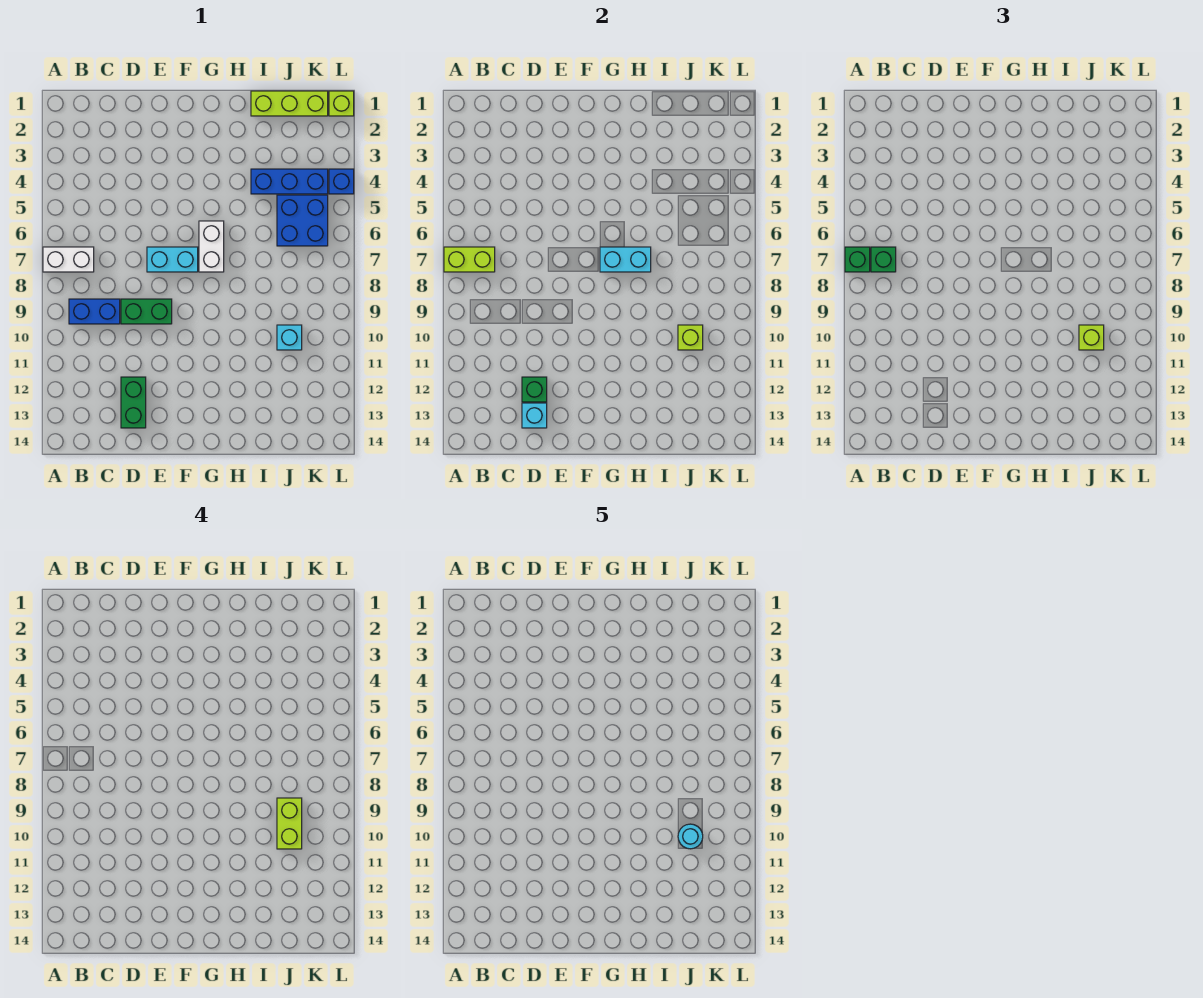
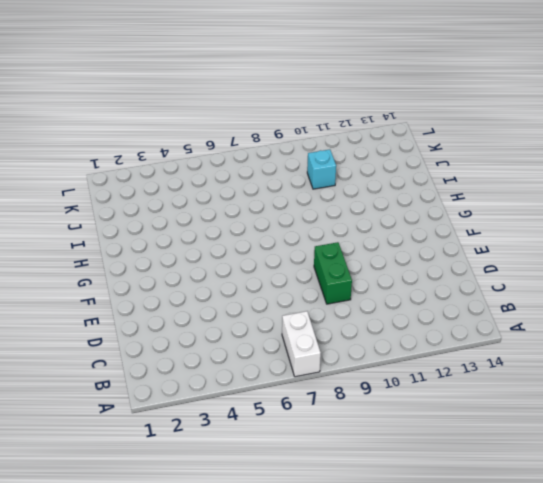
none -> blue brick B9:C9 level 1
none -> green brick D12:D13 level 1
none -> cyan brick E7:F7 level 1

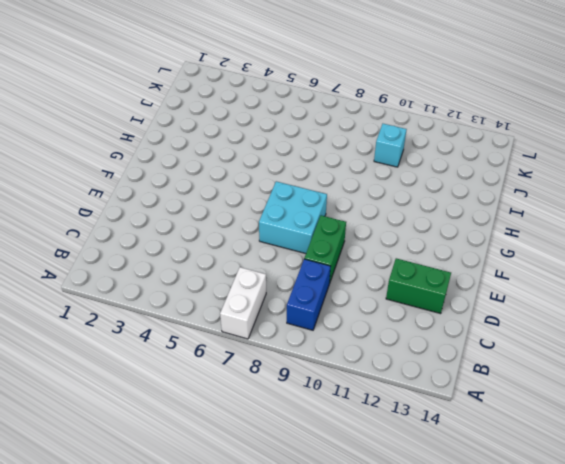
cyan brick E7:F8 level 1 -> cyan brick E7:F7 level 1
none -> white brick G6:G7 level 1
none -> lime brick I1:K1 level 1
none -> blue brick I4:K4 level 1

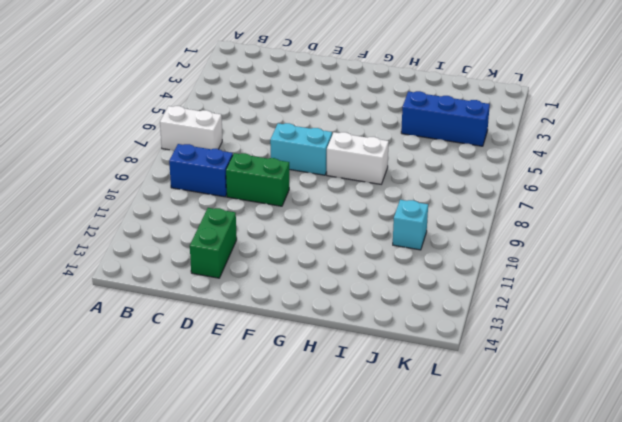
white brick G7:H7 level 1 -> white brick G6:G7 level 1
none -> lime brick I1:K1 level 1
none -> blue brick J5:K6 level 1
none -> lime brick L1 level 1

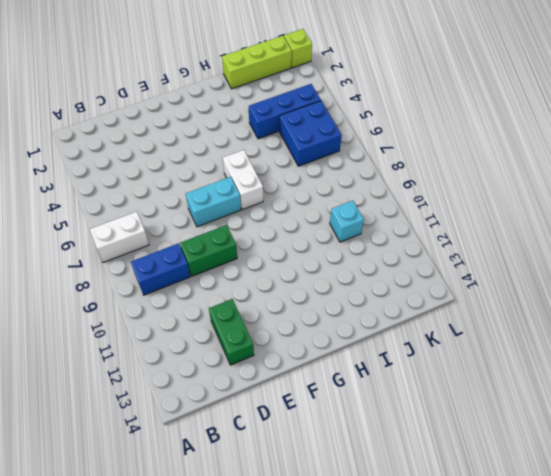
none -> blue brick L4 level 1
none -> lime brick A7:B7 level 2
none -> green brick D12 level 2

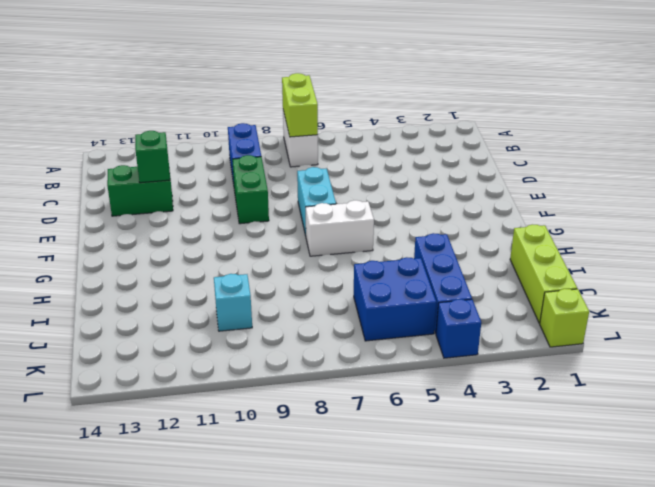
none -> cyan brick D13 level 2
none -> cyan brick G7:H7 level 2
none -> lime brick J10 level 2

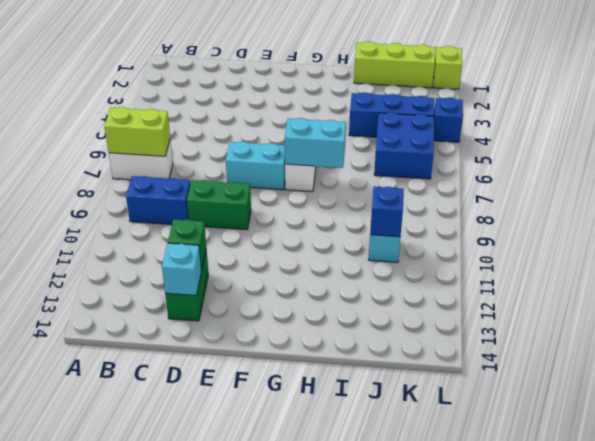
blue brick J10 level 2 -> lime brick J10 level 2
none -> green brick A7 level 3
none -> green brick B7 level 3
none -> lime brick J10 level 3

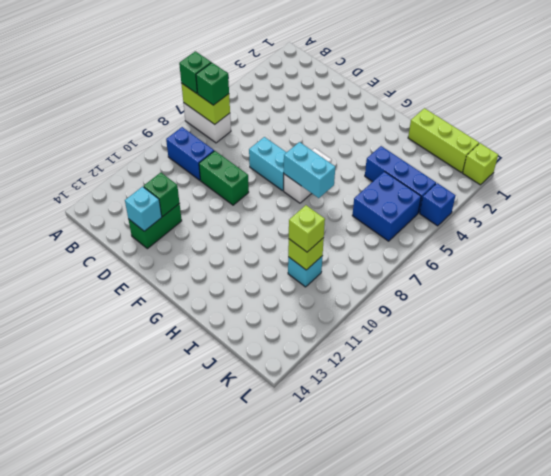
none -> lime brick J9:J10 level 4
none -> cyan round brick J10 level 5

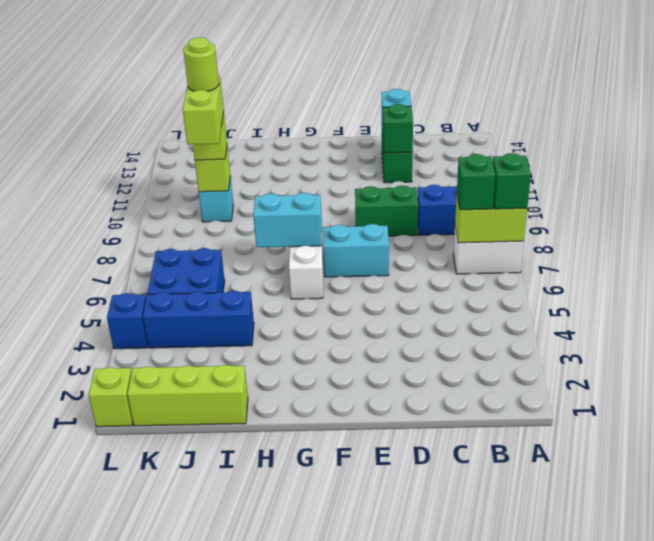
lime round brick J10 level 5 -> cyan round brick J10 level 5

